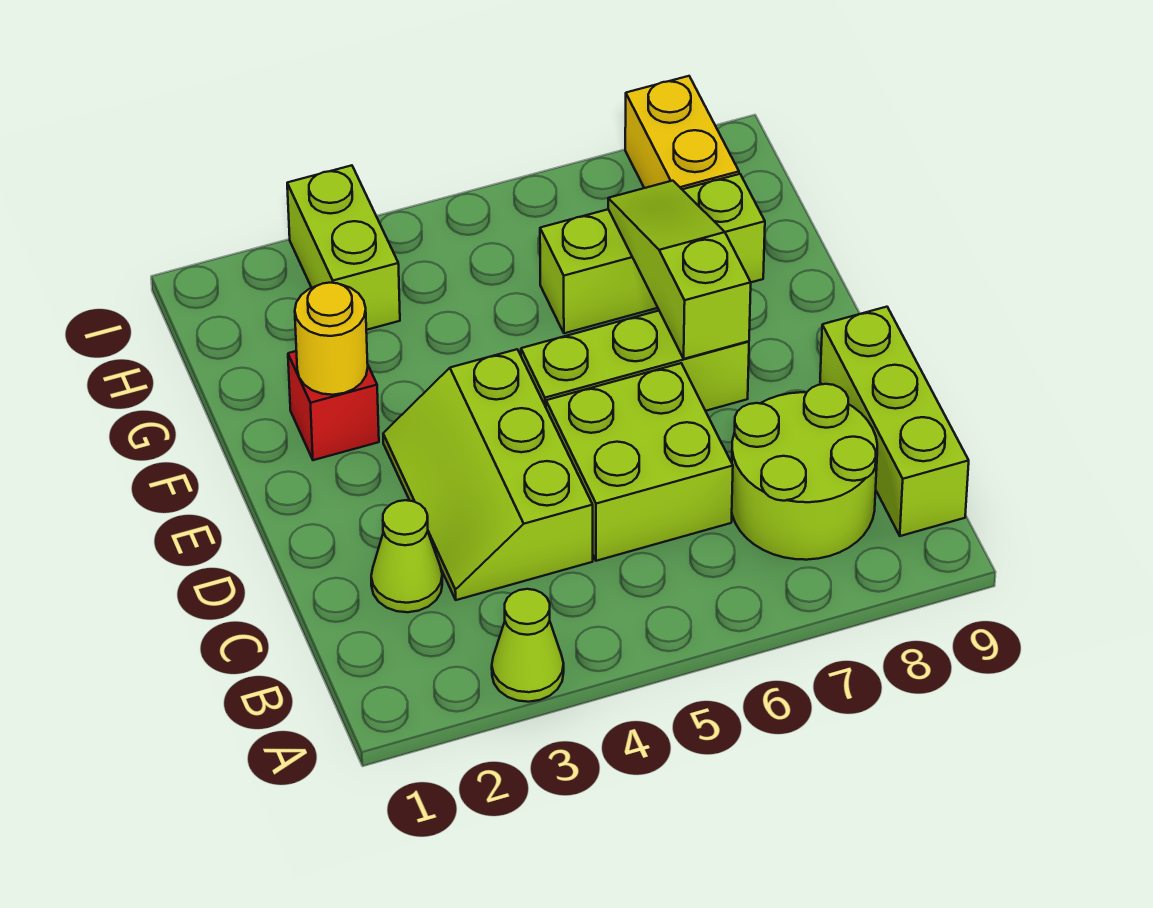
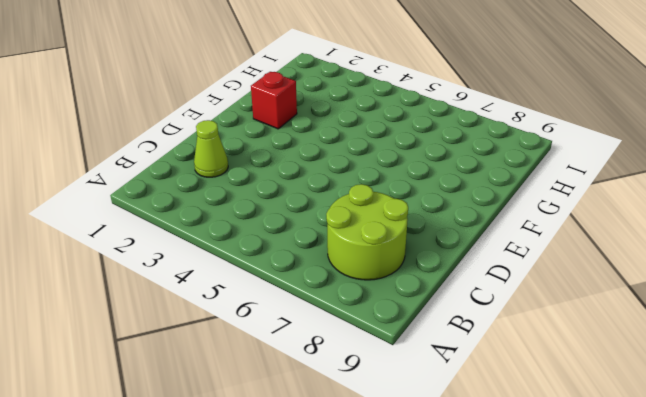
none -> lime cone A3 level 1
none -> lime brick B9:D9 level 1
none -> lime slope C3:E4 level 1 top 4

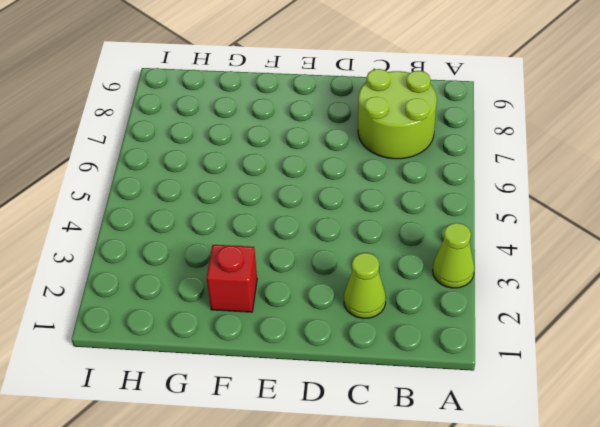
none -> lime brick B9:D9 level 1
none -> lime slope C3:E4 level 1 top 4
none -> lime brick C5:D6 level 1

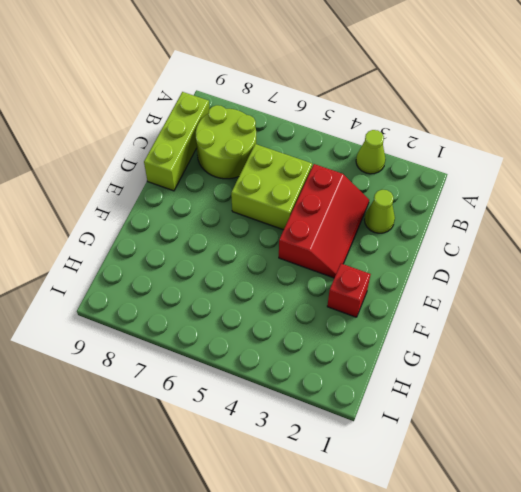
red slope C3:E4 level 1 top 4 -> lime slope C3:E4 level 1 top 4
none -> lime brick E5:E7 level 1
none -> lime brick G6:G8 level 1
none -> lime brick H3:I3 level 1

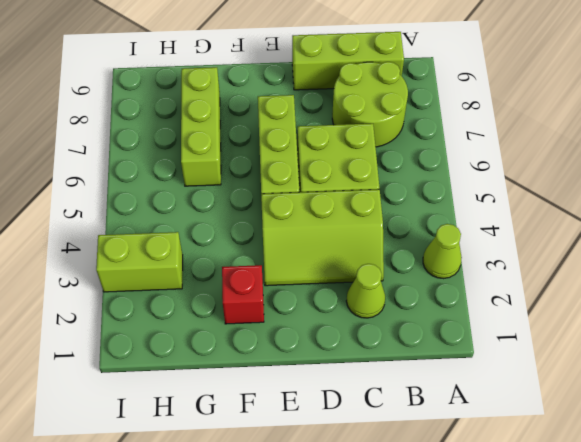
none -> yellow brick H8:I8 level 1
none -> lime slope E7:G7 level 2 top E
none -> yellow round brick F2 level 2

